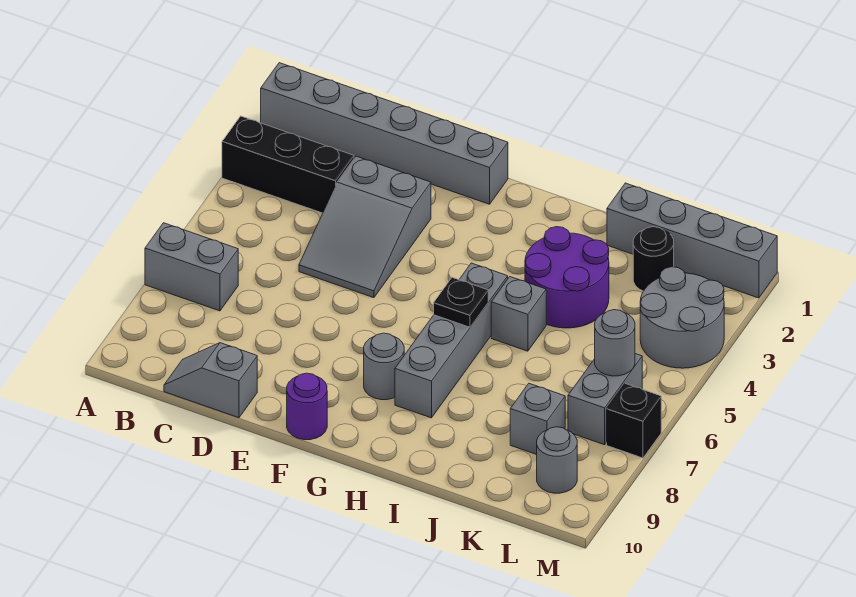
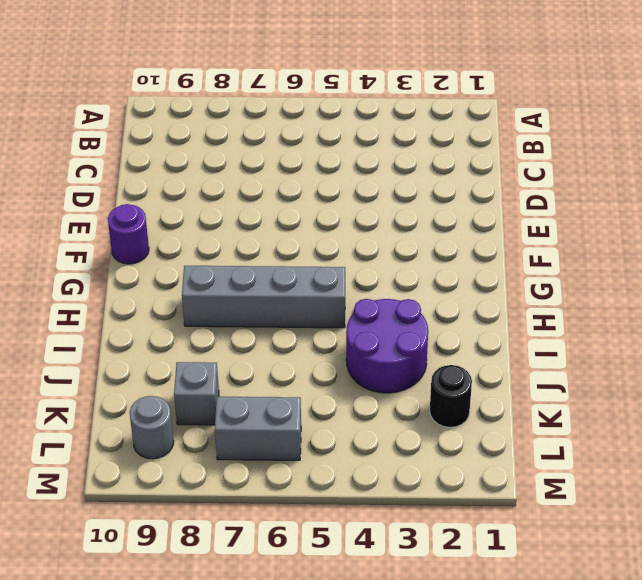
none -> grey brick A1:F1 level 1
none -> black brick A3:C3 level 1
none -> grey brick A7:B7 level 1

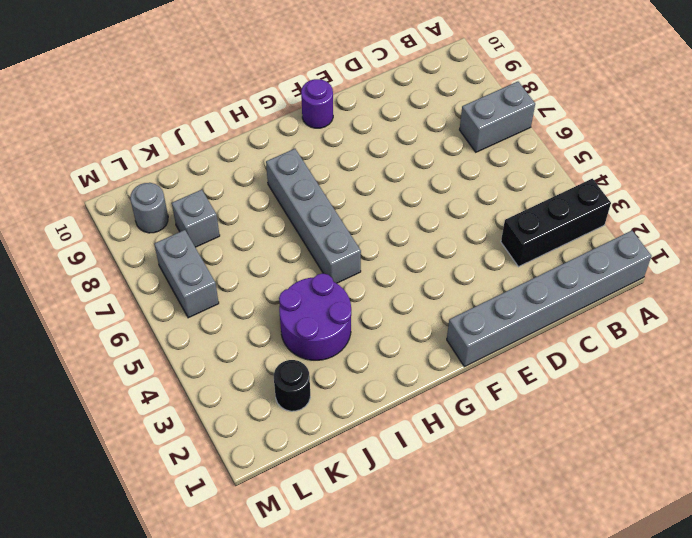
none -> grey slope C10:D10 level 1 top D
none -> grey slope D3:E5 level 1 top 3
none -> grey round brick G8 level 1

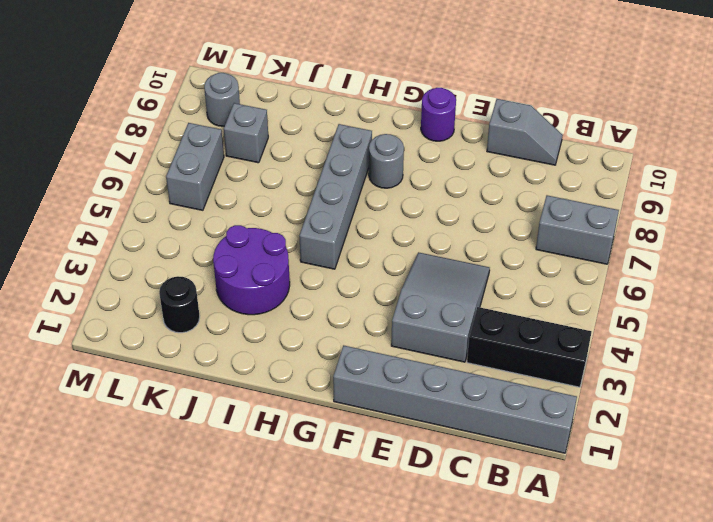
none -> grey brick I5 level 1
none -> grey brick J1:M1 level 1
none -> grey round brick L3:M4 level 1

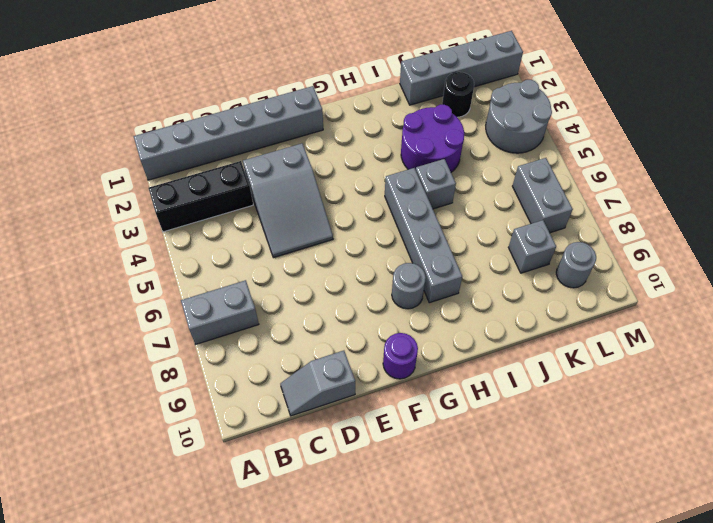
none -> black brick M7 level 1
none -> black plate H6 level 2
none -> grey round brick L6 level 2

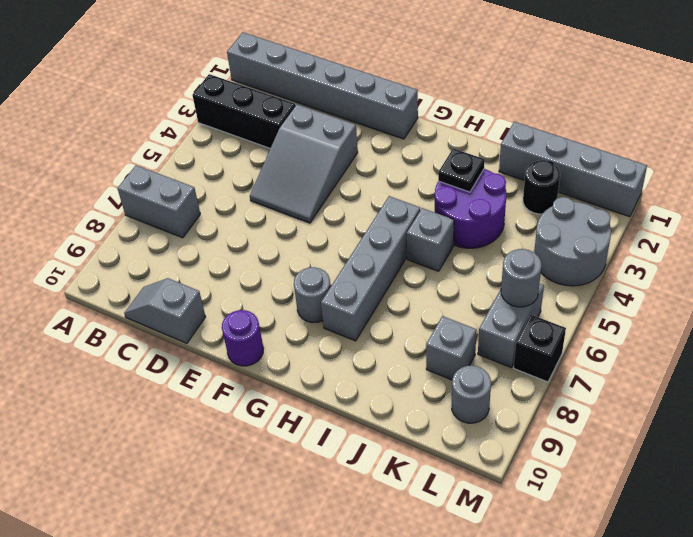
black plate I3 level 2 -> black plate H6 level 2

